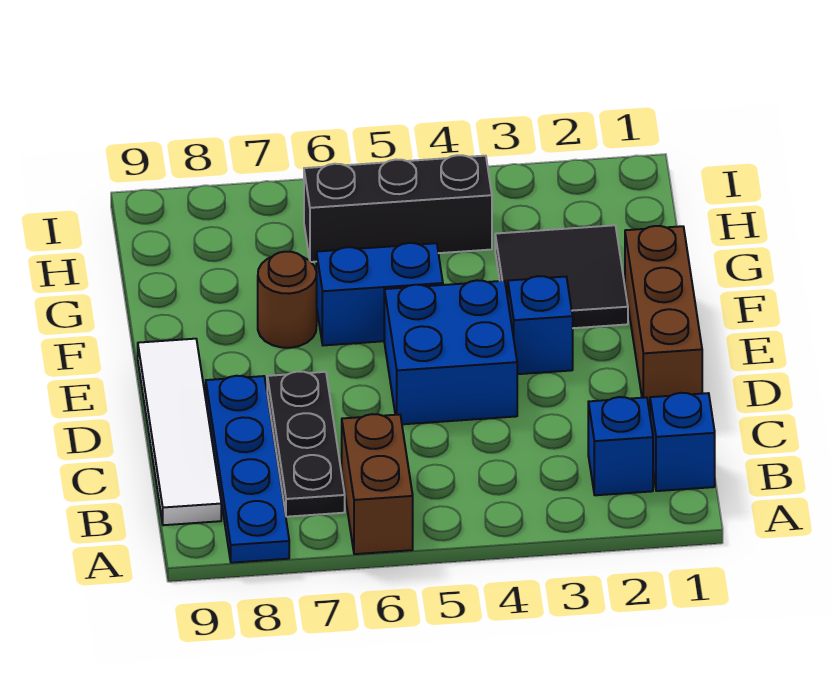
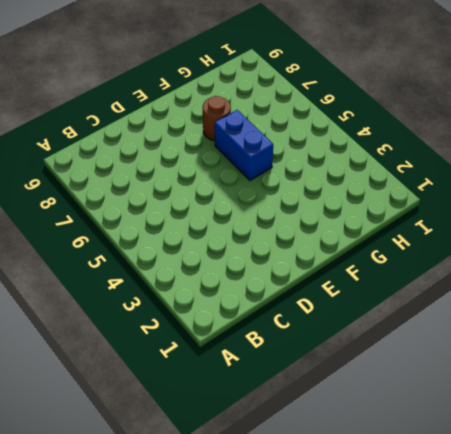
none -> brown brick A6:B6 level 1
none -> blue plate A8:D8 level 1
none -> blue brick B1 level 1

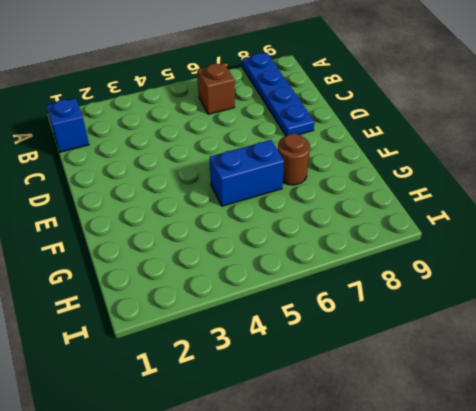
brown brick B6 level 1 -> brown brick A6:B6 level 1
none -> blue brick B2 level 1
none -> black plate B7:D7 level 1
none -> white tile B9:E9 level 1

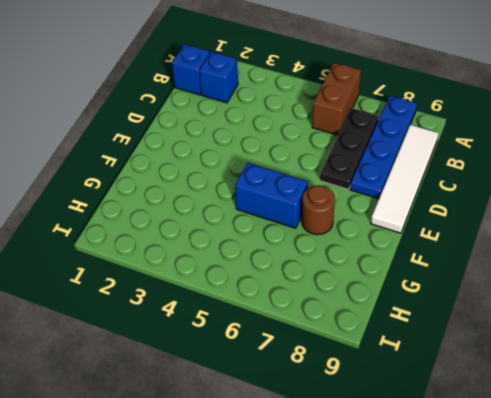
none -> brown brick D1:F1 level 1
none -> blue brick D4:E5 level 1
none -> blue brick E3 level 1

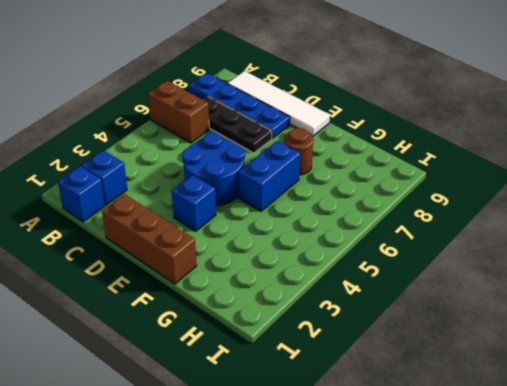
blue round brick D4:E5 level 1 -> blue brick D4:E5 level 1
none -> black tile F2:G3 level 1
none -> black brick H4:H6 level 1

